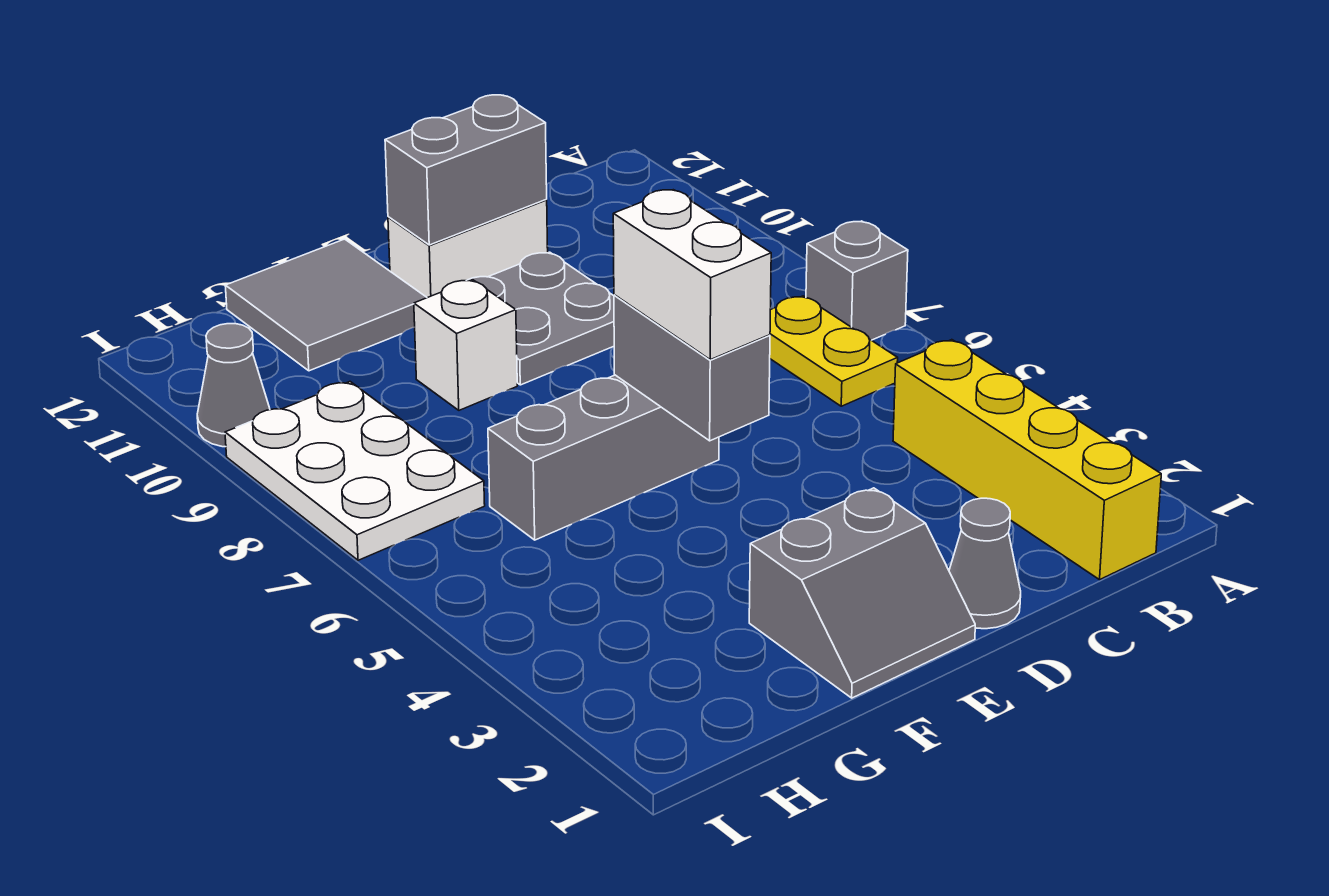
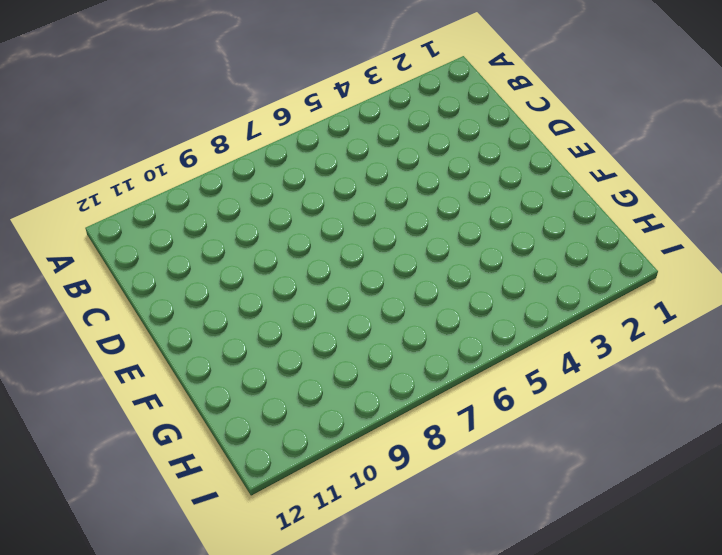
none -> grey brick A7 level 1
none -> yellow brick B1:B4 level 1
none -> yellow plate B6:B7 level 1

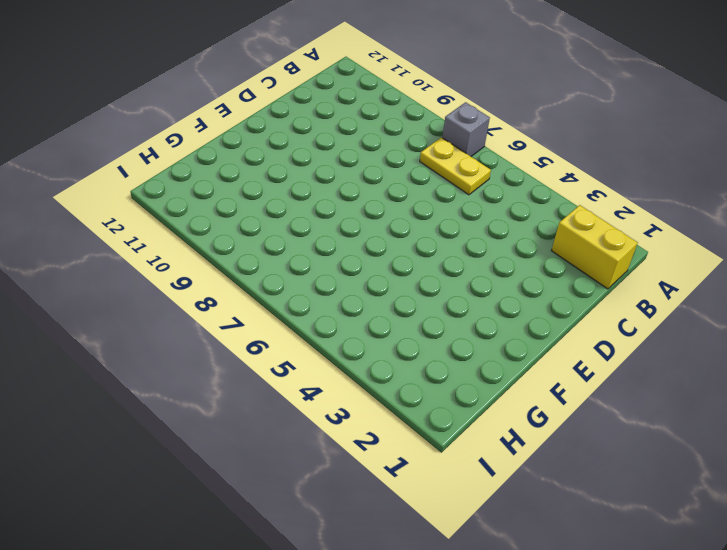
yellow brick B1:B2 level 1 -> yellow brick B1:B4 level 1
none -> grey cone D1 level 1
none -> grey plate D9:E10 level 1
none -> white brick D11:E11 level 1

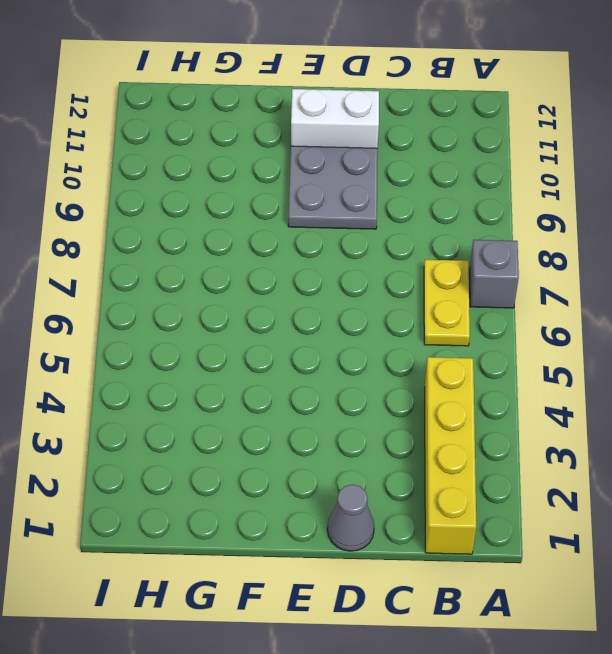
none -> grey slope E1:F2 level 1 top 2
none -> grey brick E6:G6 level 1
none -> white brick F9 level 1

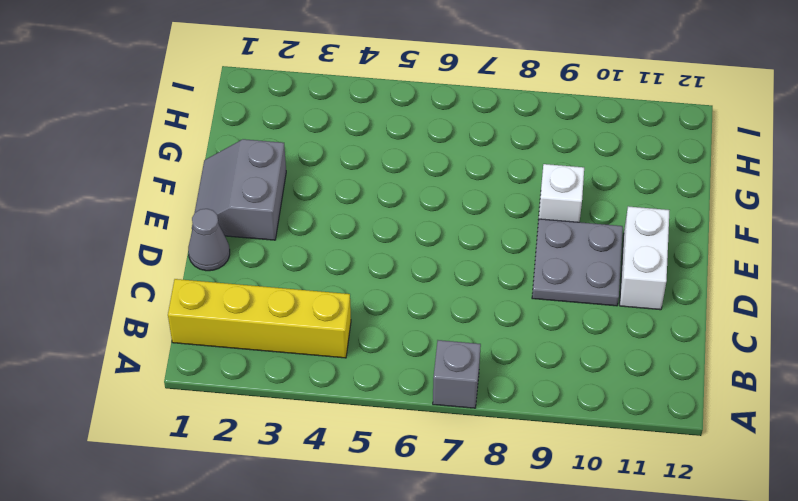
none -> yellow plate B6:B7 level 1
none -> grey brick E6:G6 level 1
none -> grey tile F11:G12 level 1

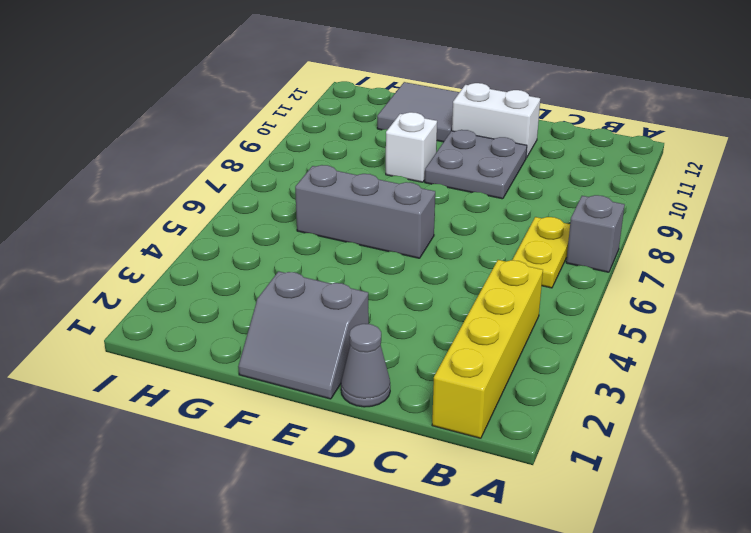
none -> white plate H7:I9 level 1
none -> grey cone I10 level 1
none -> grey brick D11:E11 level 2

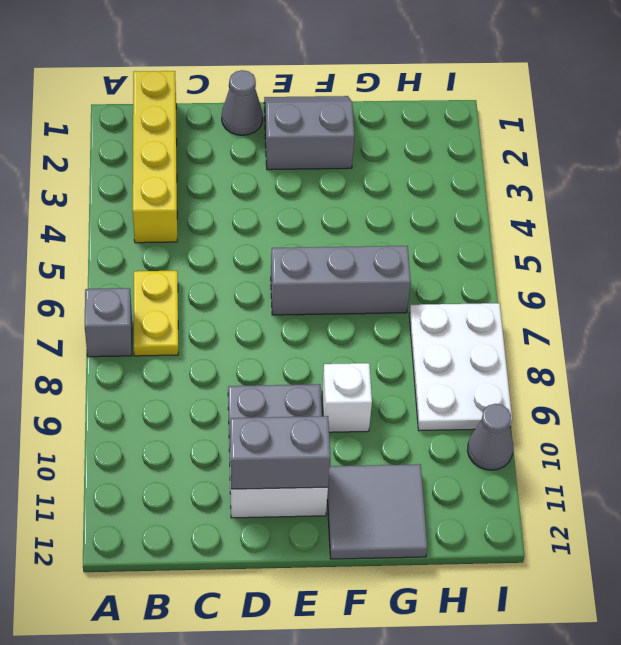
none -> grey brick E5:E6 level 2
none -> white brick E5:E6 level 3

